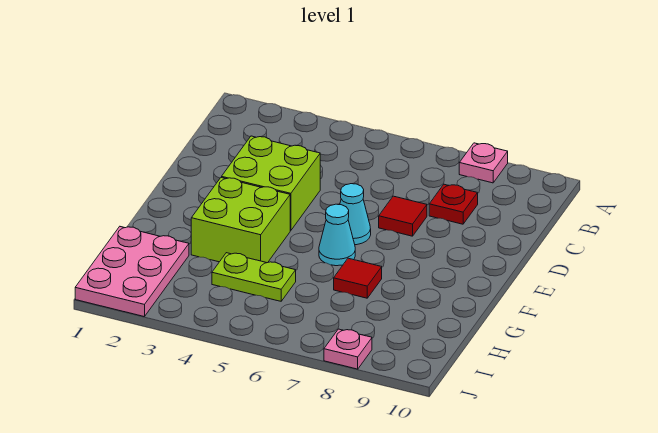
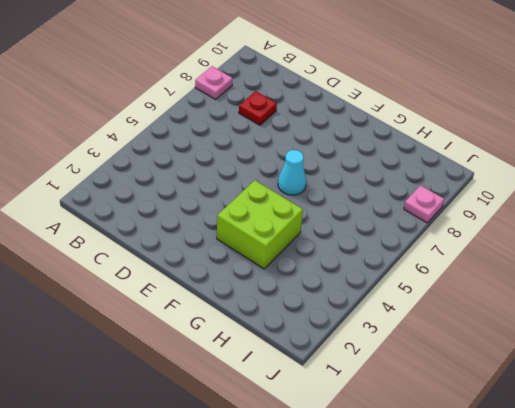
none -> lime brick D3:E4 level 1
none -> red tile D7 level 1

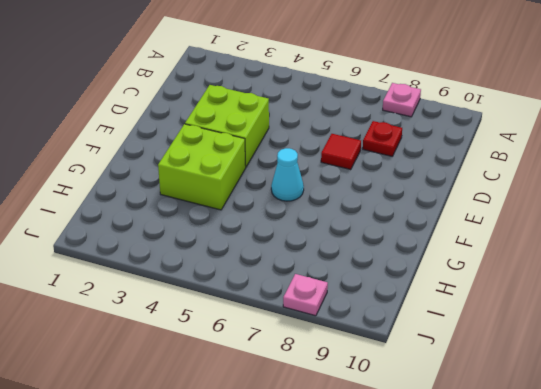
none -> cyan cone E6 level 1
none -> red tile G7 level 1

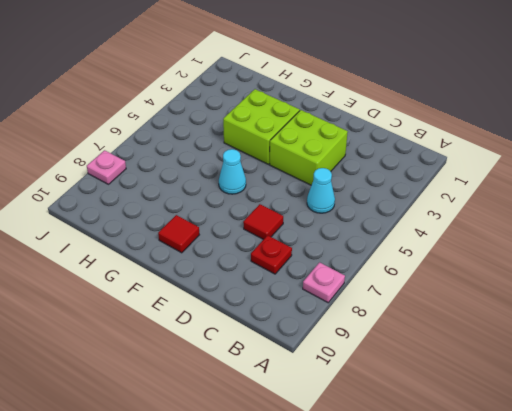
cyan cone C5 level 1 -> cyan cone E6 level 1
red tile F9 level 1 -> red tile G7 level 1
none -> pink plate H1:J2 level 1
none -> lime plate H4:H5 level 1

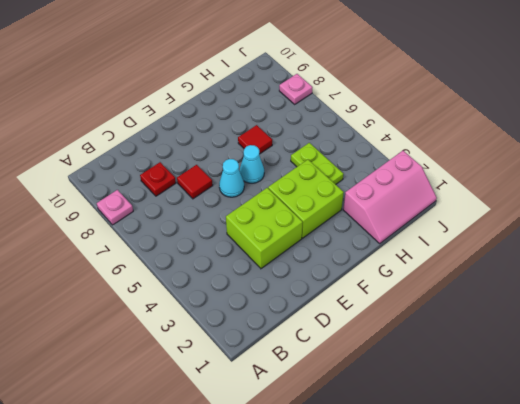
pink slope H1:J2 level 1 top 2 -> pink plate H1:J2 level 1

